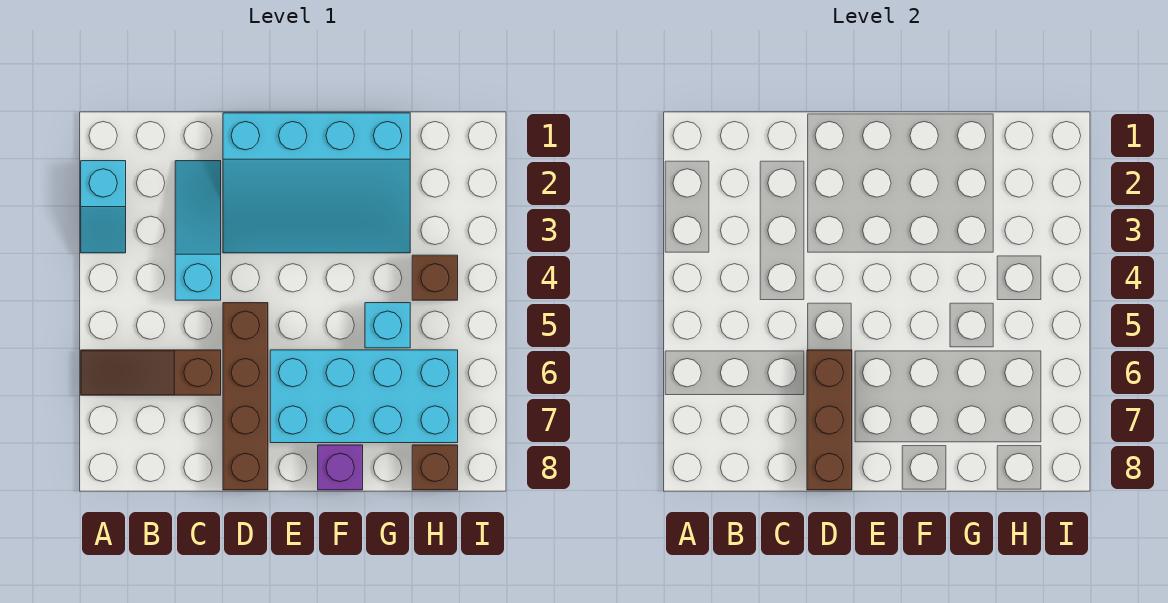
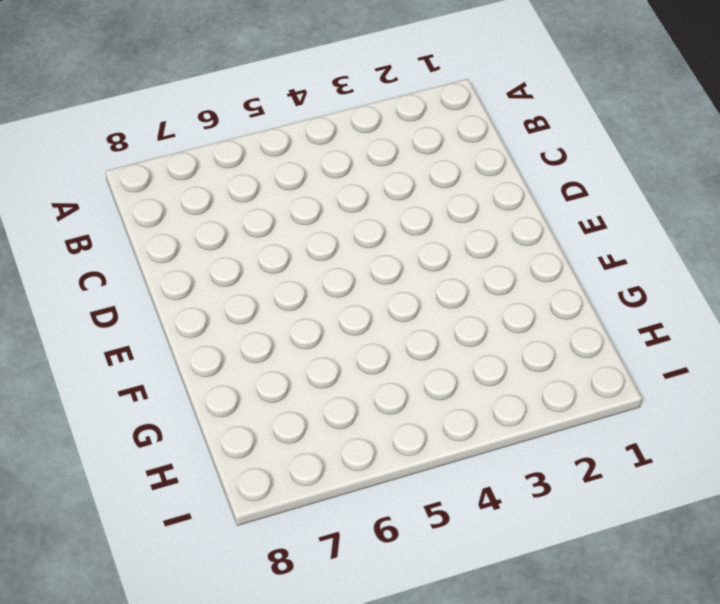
none -> cyan slope A2:A3 level 1 top 2
none -> brown slope A6:C6 level 1 top C

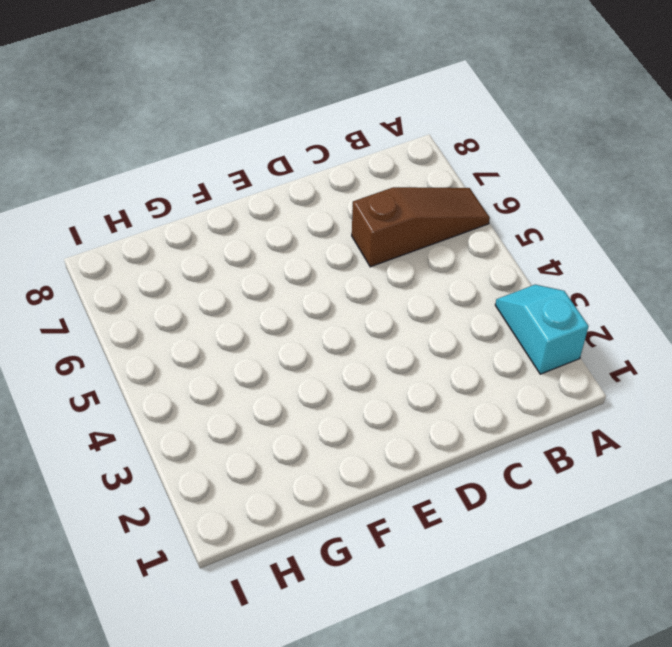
none -> cyan slope C2:C4 level 1 top 4
none -> cyan slope D1:G3 level 1 top 1

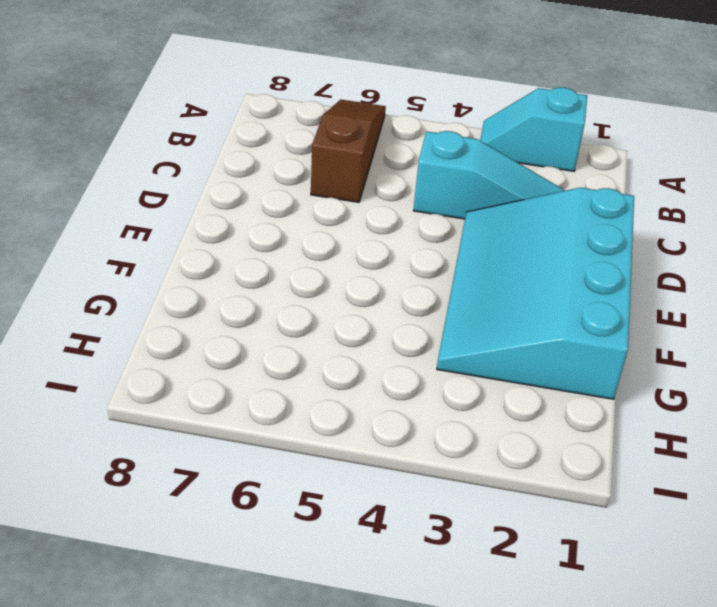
none -> brown brick D5:D8 level 1
none -> cyan brick E6:H7 level 1

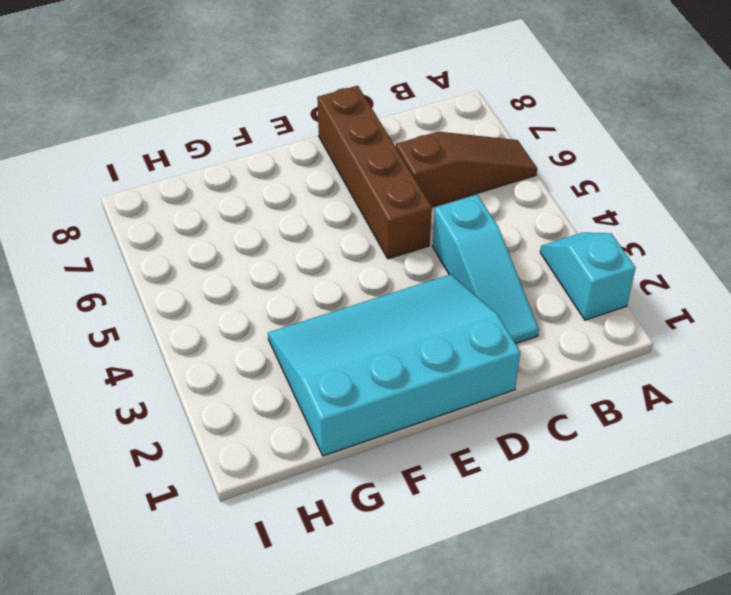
none -> cyan brick E6:H7 level 1
none -> purple brick F8 level 1

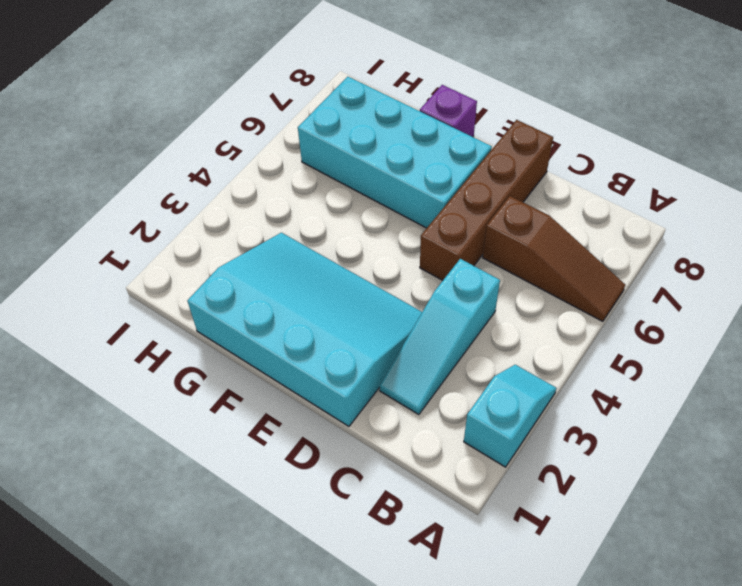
none -> cyan brick G5 level 1
none -> brown brick H4 level 1

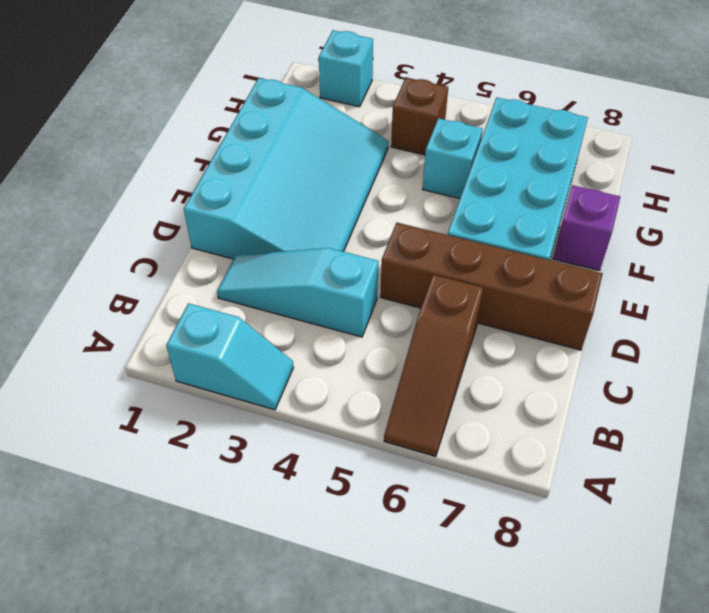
cyan brick I2 level 1 -> none
none -> brown brick H8 level 1
none -> brown brick D6:D8 level 2

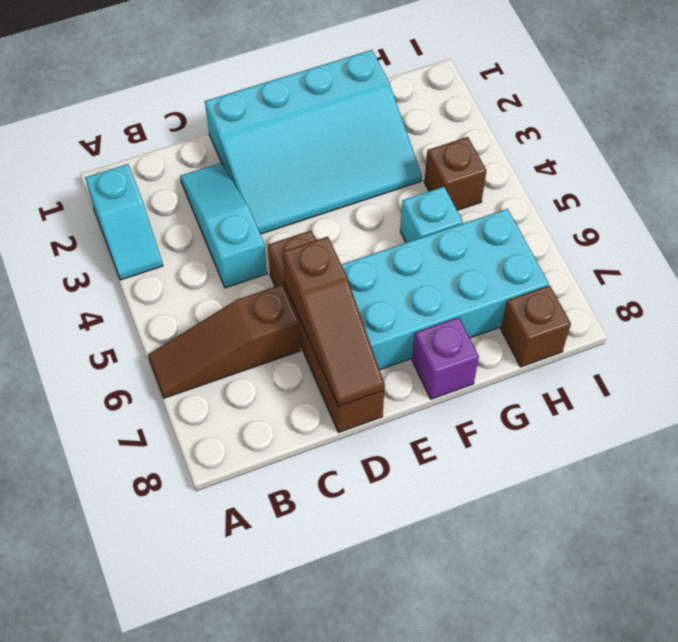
brown slope D6:D8 level 2 top 6 -> brown brick D6:D8 level 2

